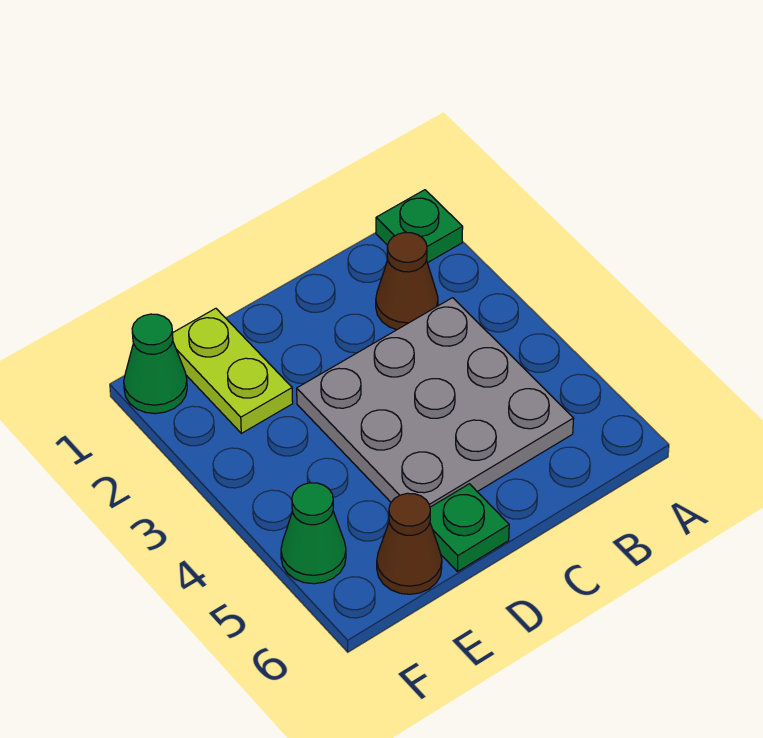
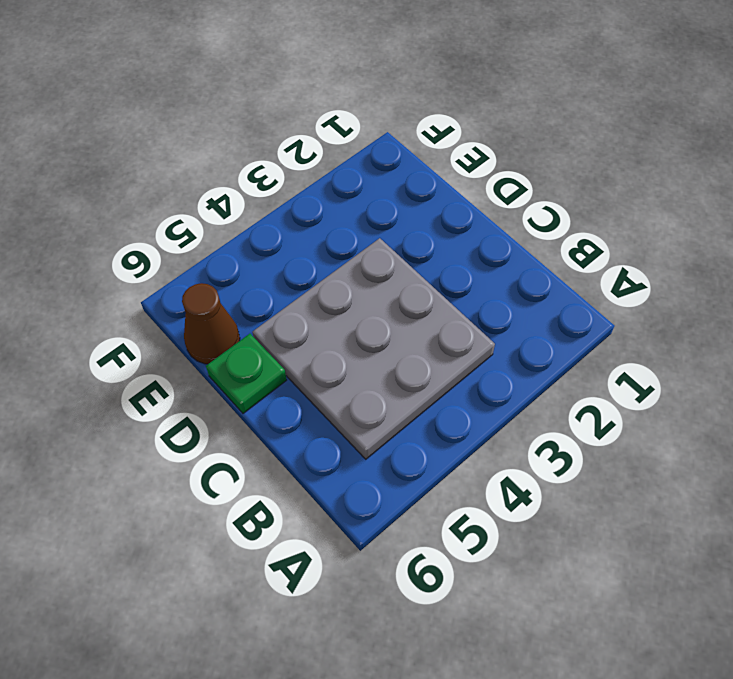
none -> green plate A1 level 1
none -> brown cone B2 level 1

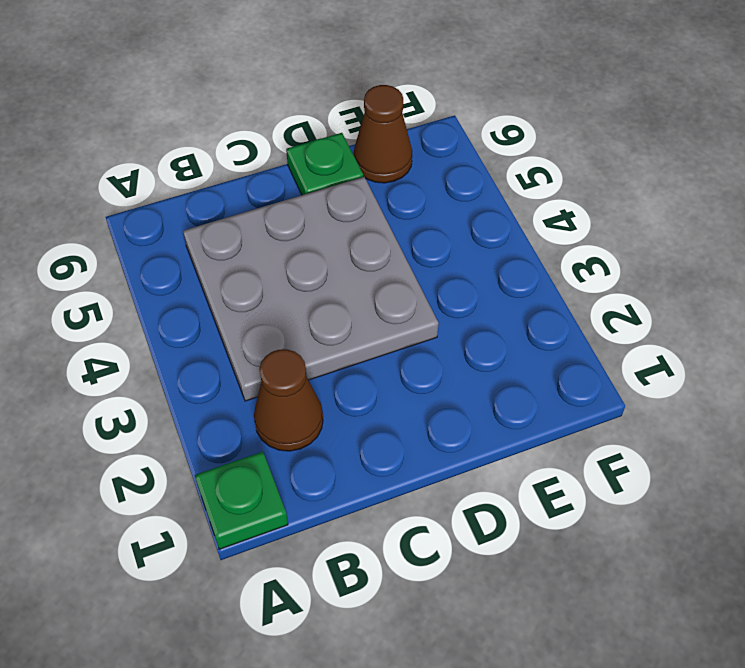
none -> lime plate E1:E2 level 1
none -> green cone F1 level 1

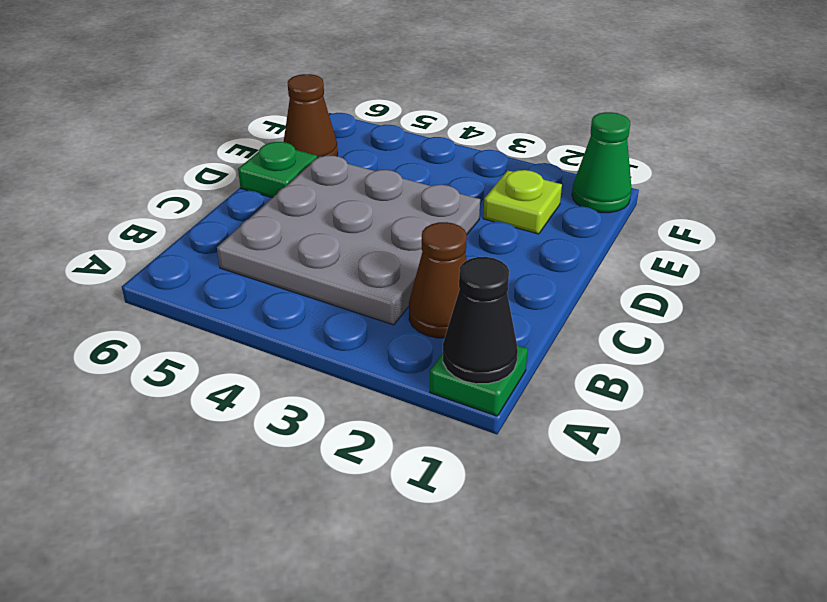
black cone A1 level 2 -> none
lime plate E2 level 1 -> lime plate E1:E2 level 1
none -> green cone F5 level 1

